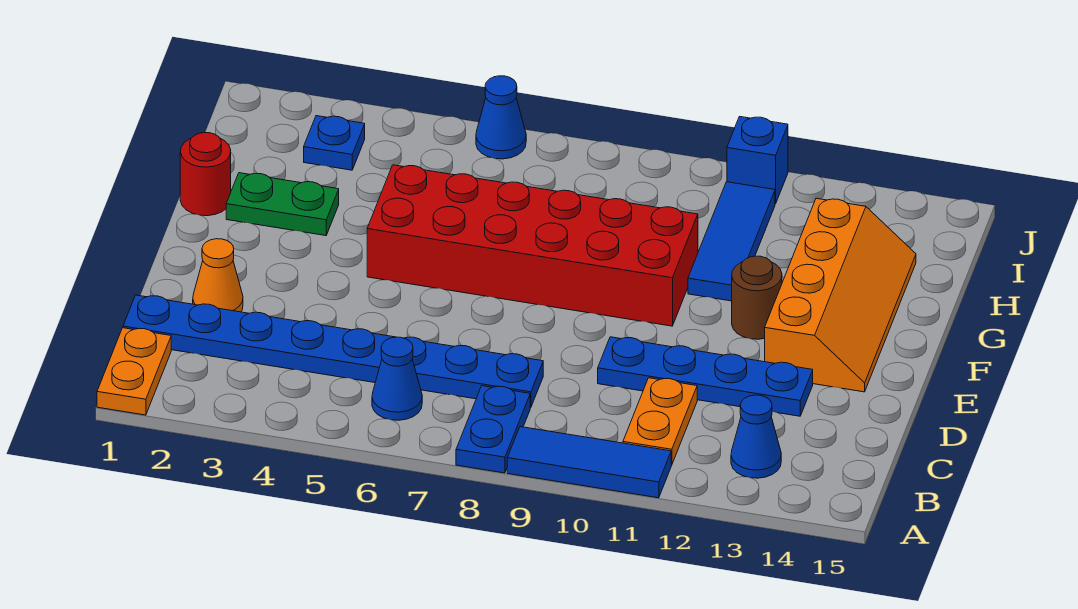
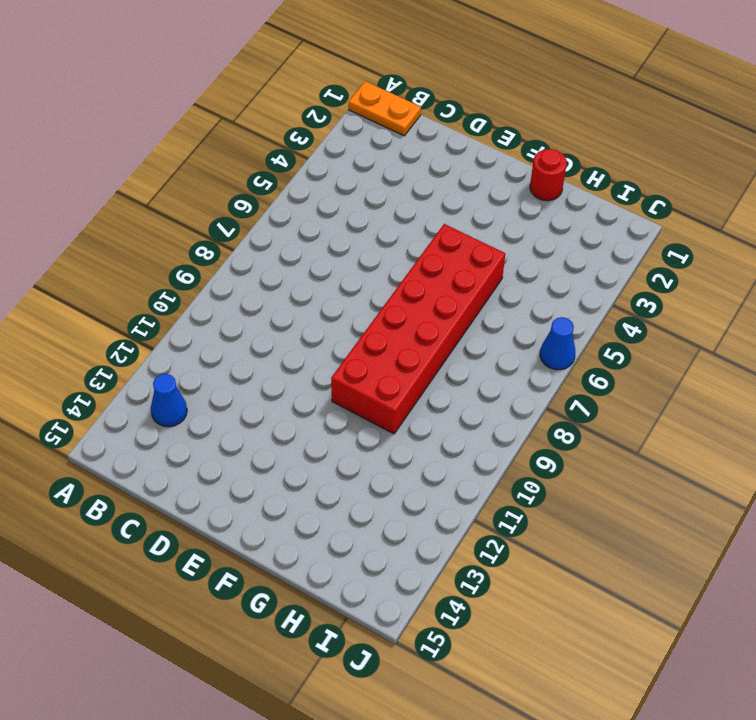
none -> blue plate A8:B8 level 1
none -> blue tile A9:A11 level 1
none -> blue cone B6 level 1

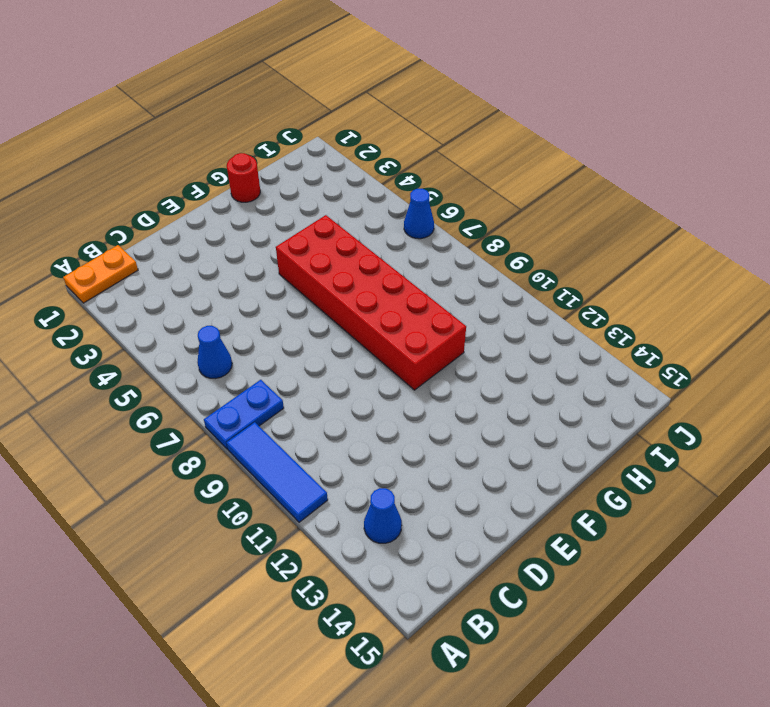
none -> orange plate B11:C11 level 1
none -> blue plate C1:C8 level 1
none -> orange cone D2 level 1

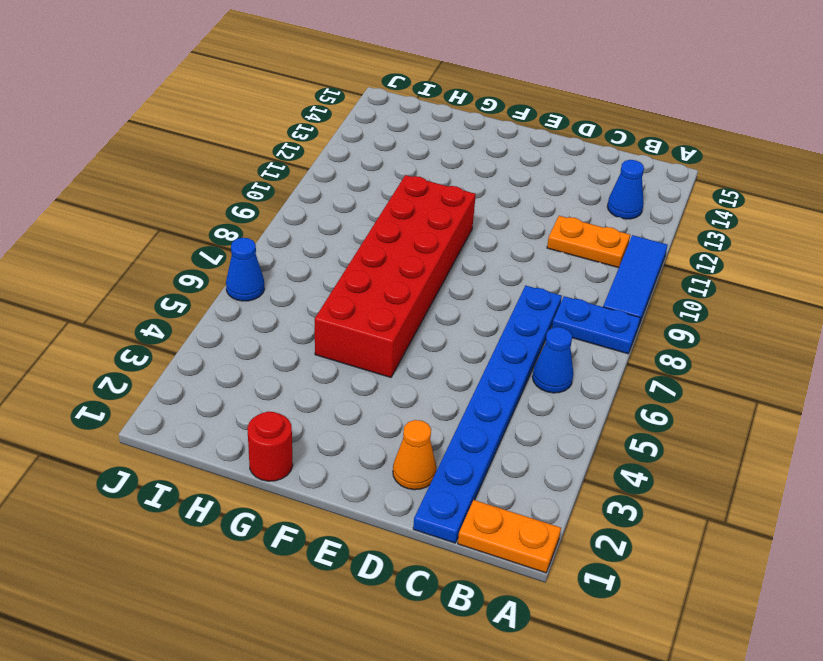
none -> blue plate D10:D13 level 1
none -> orange slope E13:H14 level 1 top 13
none -> brown round brick F12 level 1

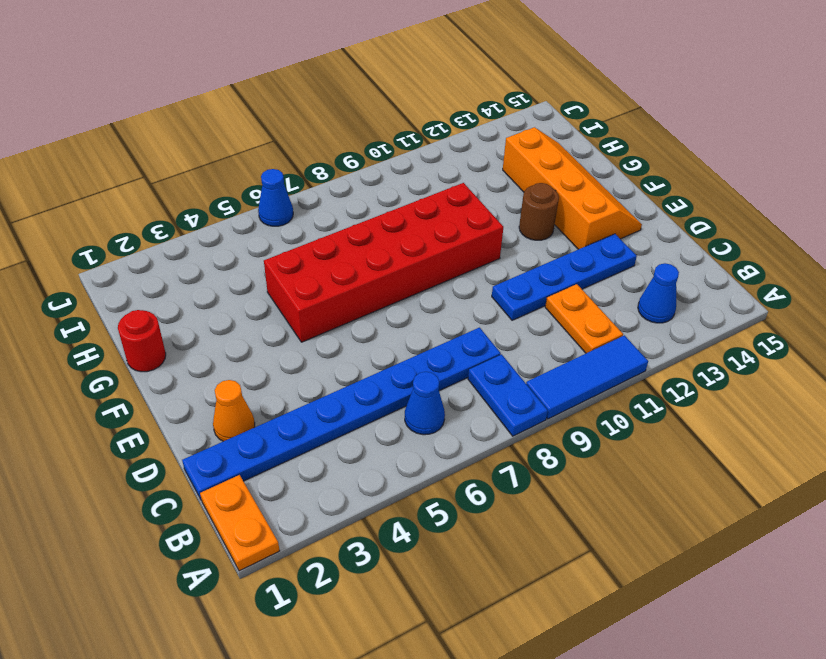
none -> green plate G2:G3 level 1
none -> blue tile G11:I11 level 1
none -> blue plate I3 level 1

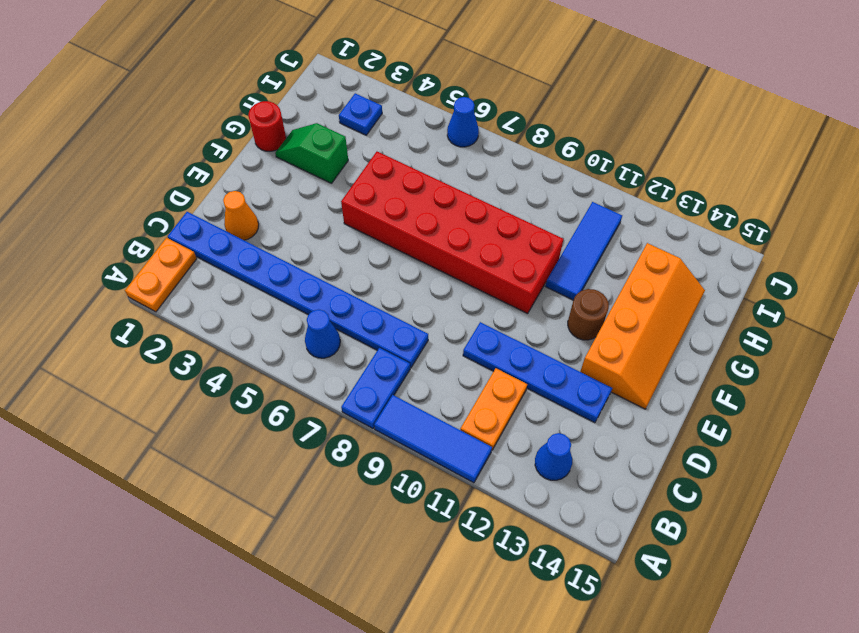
green slope G2:G3 level 1 top 3 -> green plate G2:G3 level 1
none -> blue brick J11 level 1

